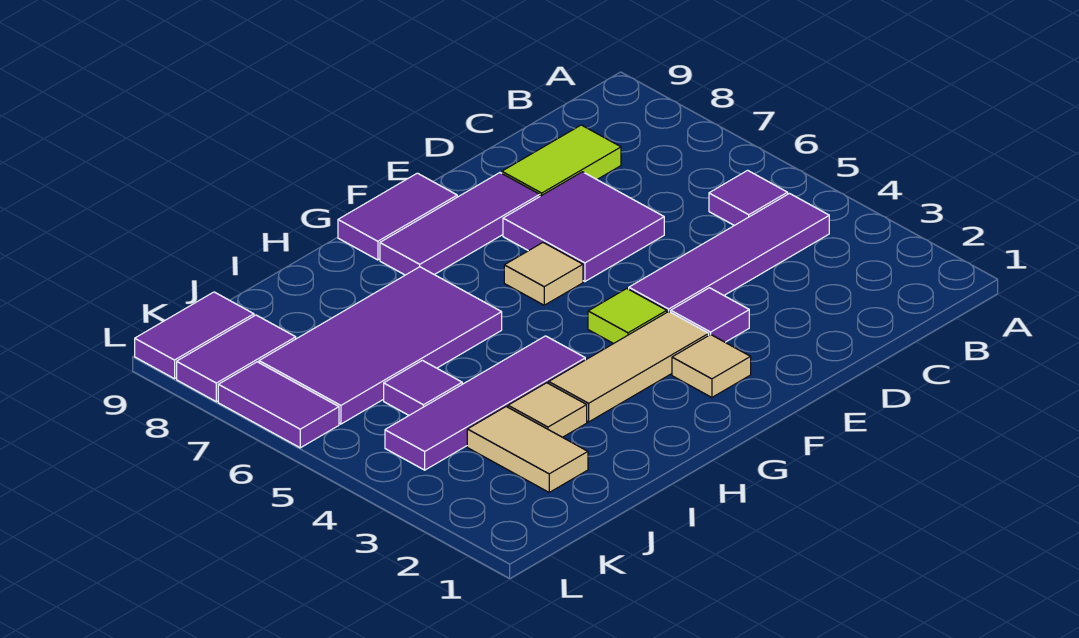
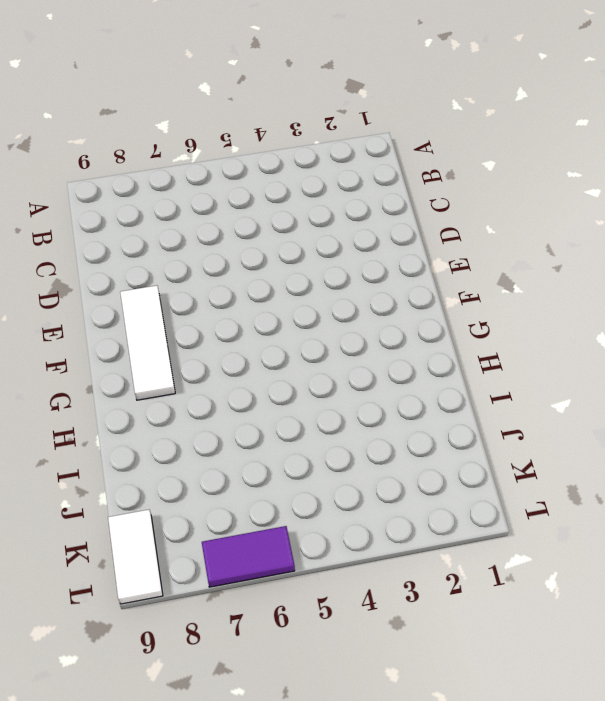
white tile E8:G8 level 1 -> purple tile E8:G8 level 1
white tile K9:L9 level 1 -> purple tile K9:L9 level 1
none -> purple tile B4:E4 level 1
none -> purple tile B5 level 1
none -> lime tile C8:D8 level 1

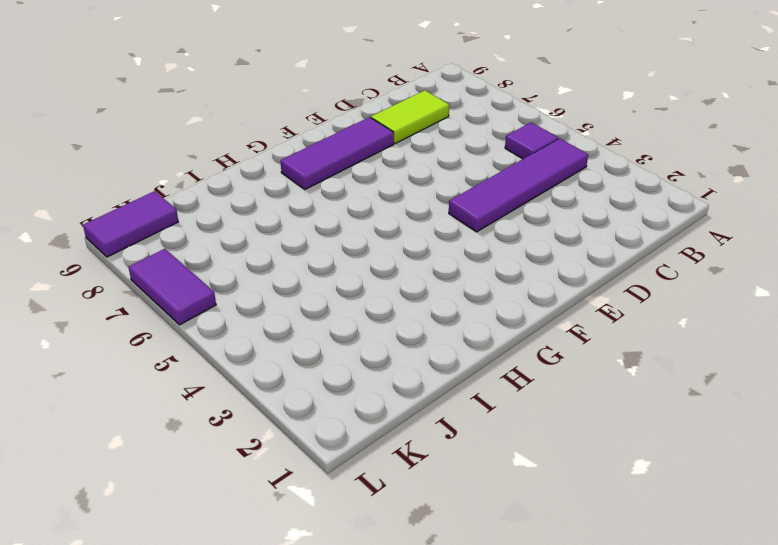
none -> purple tile D6:E7 level 1
none -> purple tile E3 level 1
none -> tan tile F2 level 1

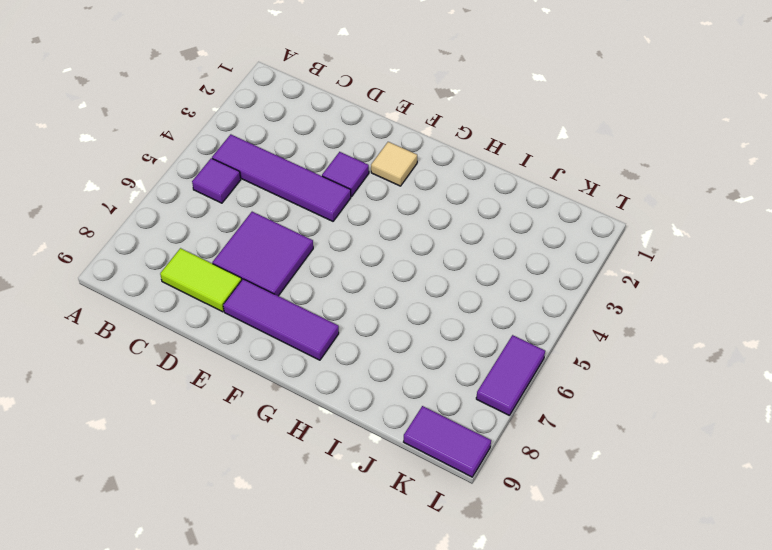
none -> tan tile F3:H3 level 1
none -> lime tile F4 level 1
none -> tan tile F6 level 1

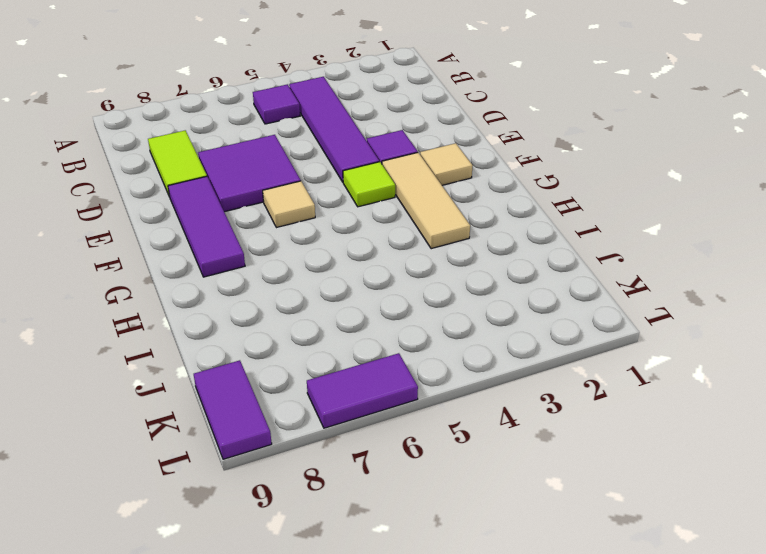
none -> purple tile F9:G9 level 1
none -> purple tile H4:K4 level 1
none -> purple tile H6:K7 level 1

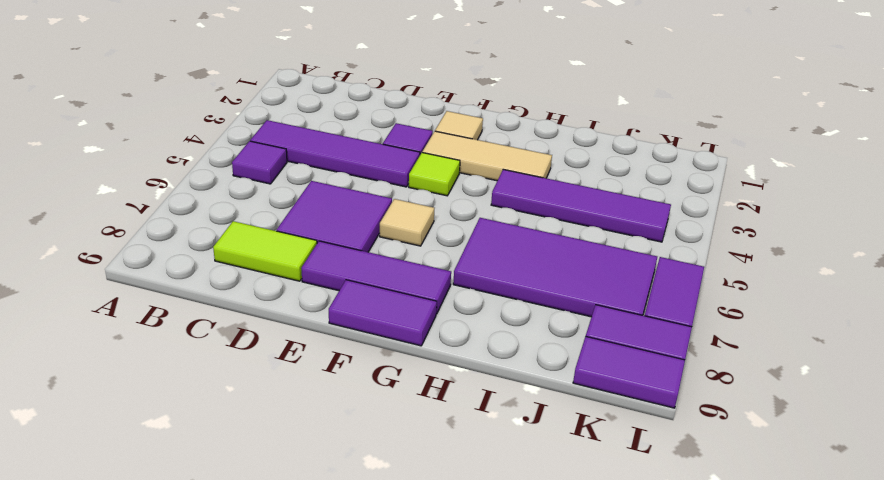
none -> tan tile I3 level 1
none -> tan tile J2:J3 level 1
none -> purple tile J5 level 1

